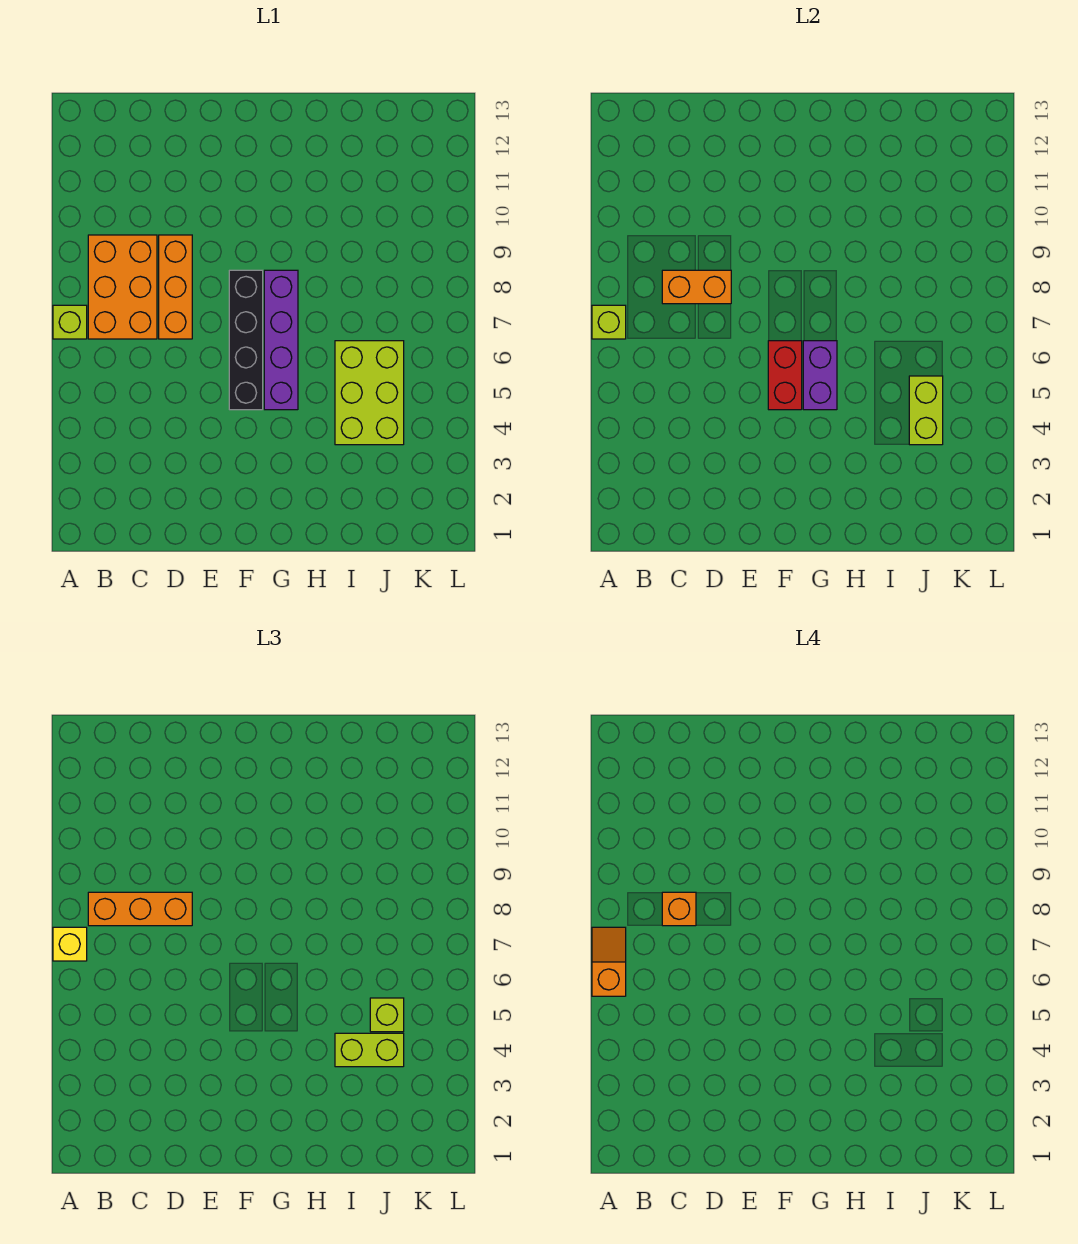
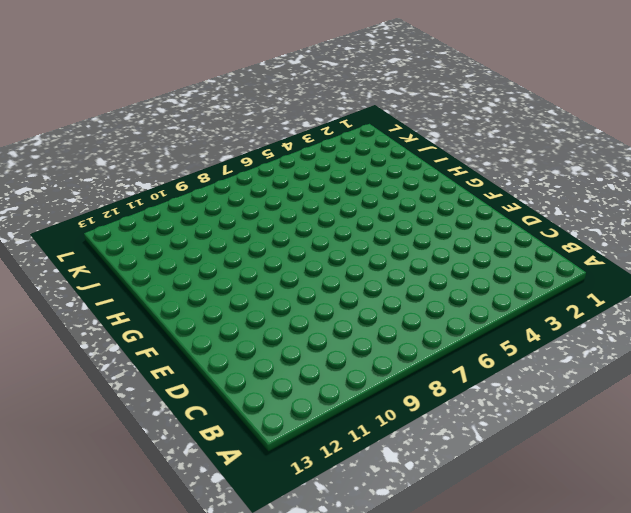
none -> lime brick A7 level 1
none -> orange brick B7:C9 level 1
none -> orange brick D7:D9 level 1

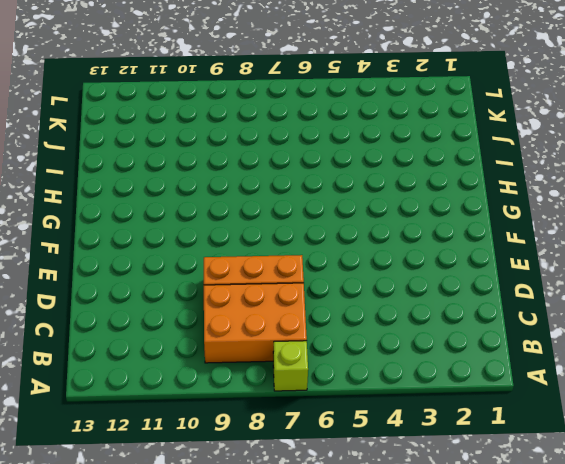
none -> black brick F5:F8 level 1
none -> purple brick G5:G8 level 1
none -> lime brick I4:J6 level 1

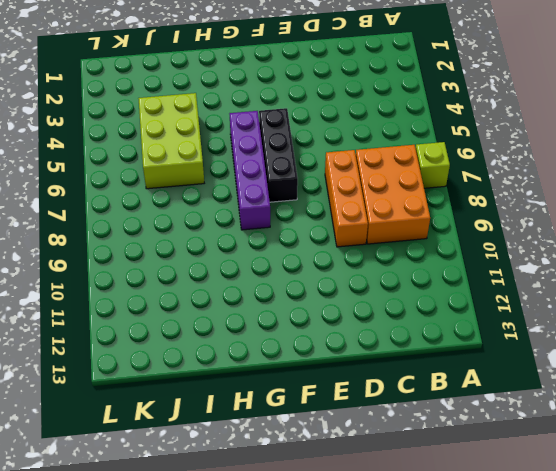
black brick F5:F7 level 1 -> black brick F5:F8 level 1
none -> lime brick A7 level 2
none -> orange brick C8:D8 level 2
none -> red brick F5:F6 level 2

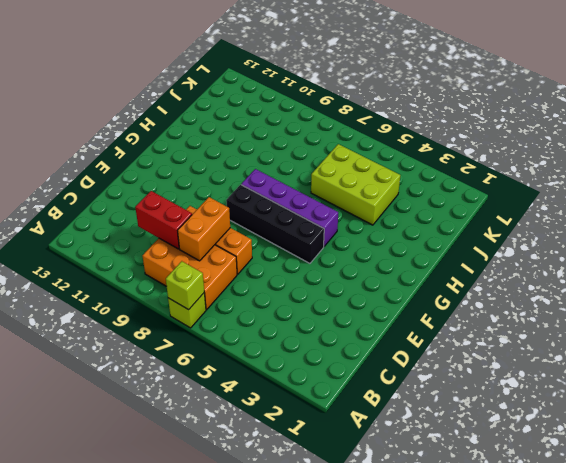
red brick C9:C10 level 2 -> red brick F5:F6 level 2
none -> purple brick G5:G6 level 2
none -> lime brick J4:J5 level 2
none -> yellow brick A7 level 3

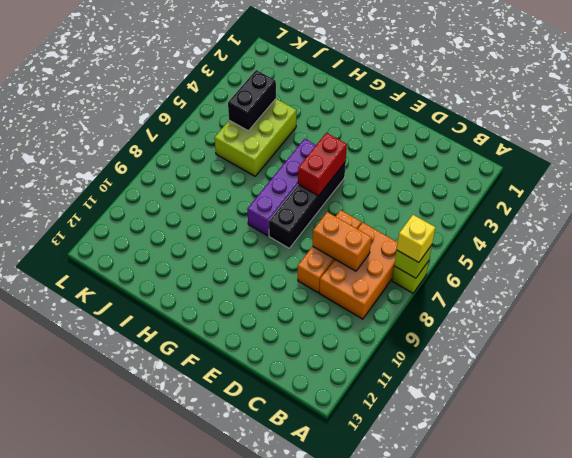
black brick J4:J5 level 2 -> lime brick J4:J5 level 2
none -> purple brick G5:G6 level 2
none -> orange brick B8:D8 level 3
none -> lime brick I4:J4 level 3

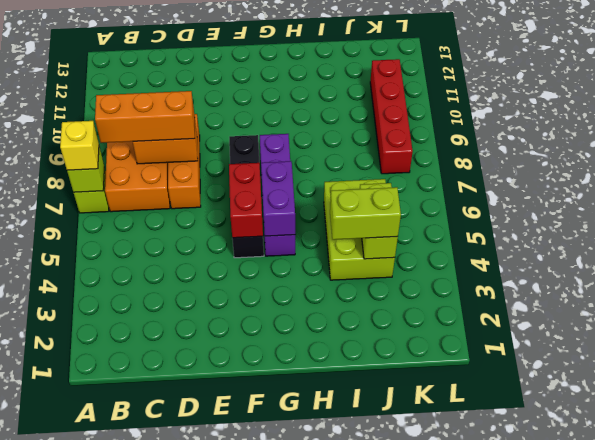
red brick K8:K11 level 1 -> none
none -> lime brick J5 level 3
none -> orange slope A6:A7 level 4 top 6
none -> orange brick C8 level 4

